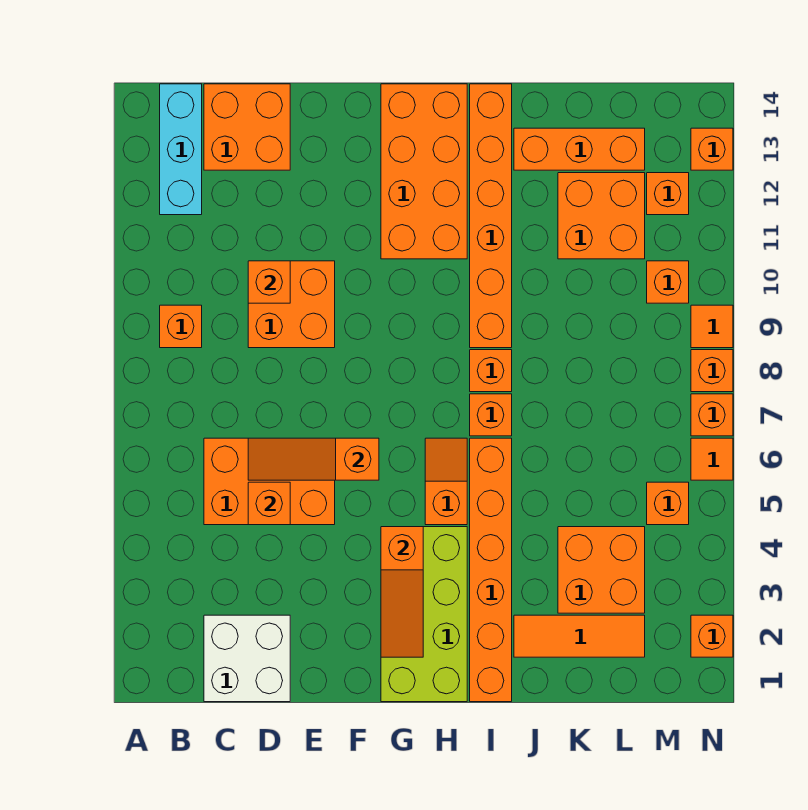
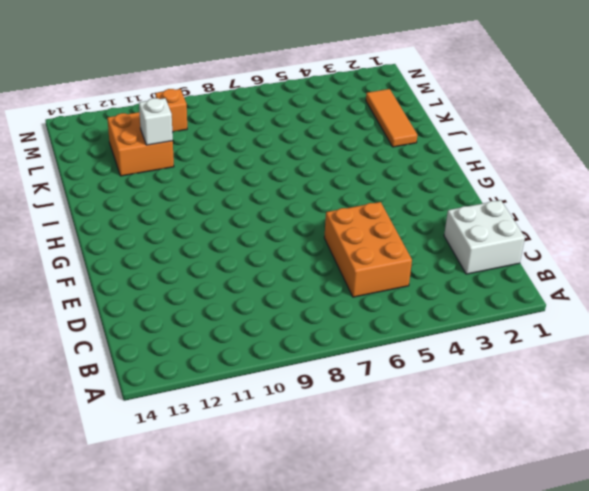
white brick K11 level 2 -> none
none -> orange brick B9 level 1
none -> cyan brick B12:B14 level 1
none -> orange brick C13:D14 level 1
none -> orange brick D9:E10 level 1

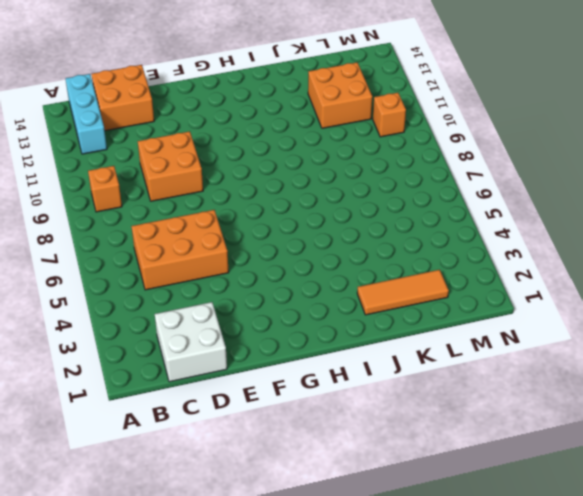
none -> lime brick G1:H4 level 1
none -> orange brick G11:H14 level 1
none -> orange slope H5:H6 level 1 top 5
none -> orange brick I1:I6 level 1

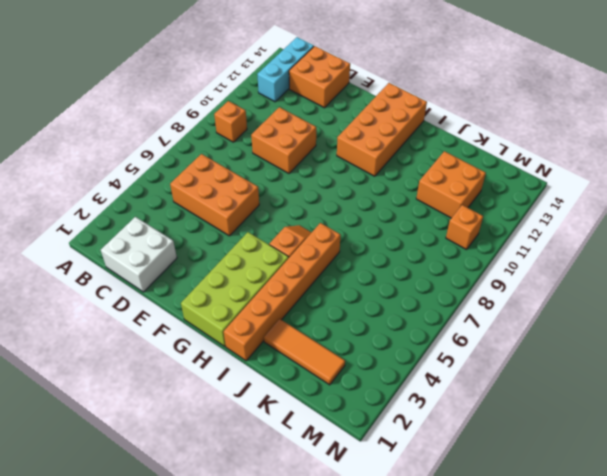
none -> orange brick I7 level 1
none -> orange brick I8 level 1
none -> orange brick I9:I14 level 1
none -> orange brick J13:L13 level 1

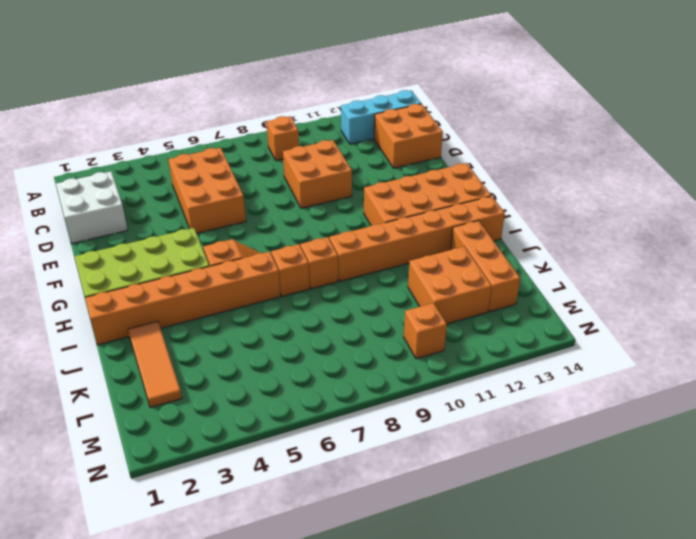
none -> orange brick K3:L4 level 1
none -> orange brick M5 level 1
none -> orange brick M12 level 1
none -> orange brick N2 level 1

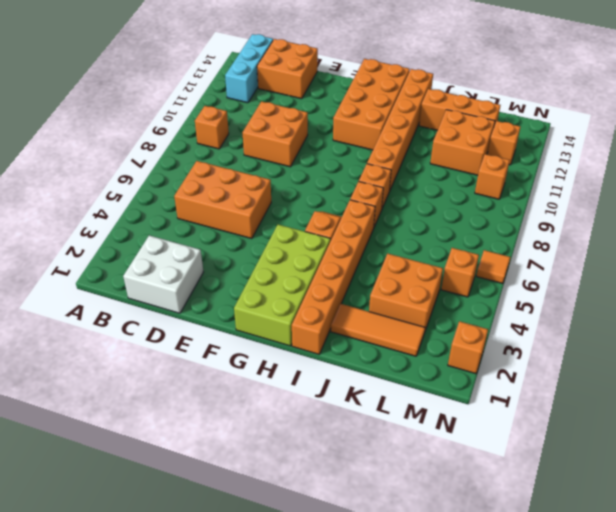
none -> orange brick N7 level 1
none -> orange brick N8 level 1
none -> orange tile N9 level 1
none -> orange brick N13 level 1

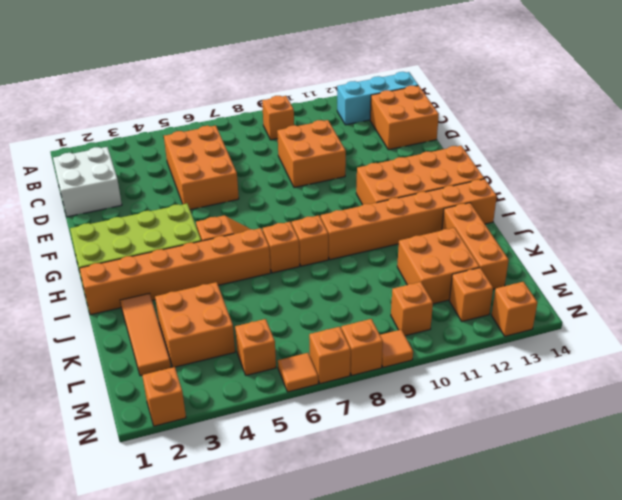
none -> orange brick D5 level 2
none -> orange slope D6:F6 level 2 top F
none -> orange brick D10 level 2
none -> orange slope G2:G4 level 2 top 4

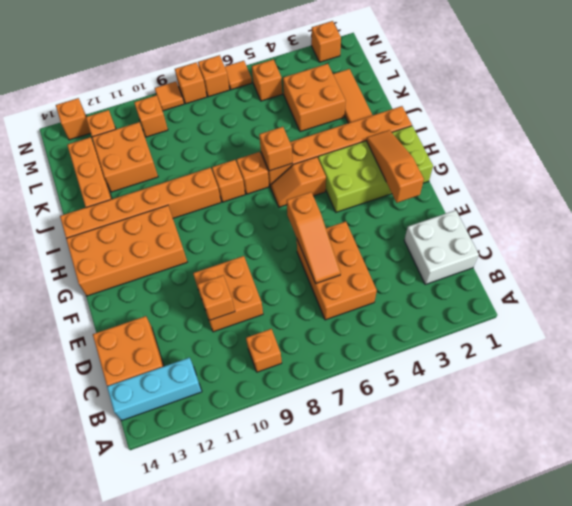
orange slope F2:H2 level 2 top F -> orange slope G2:G4 level 2 top 4
orange brick I6 level 2 -> orange brick D5 level 2

